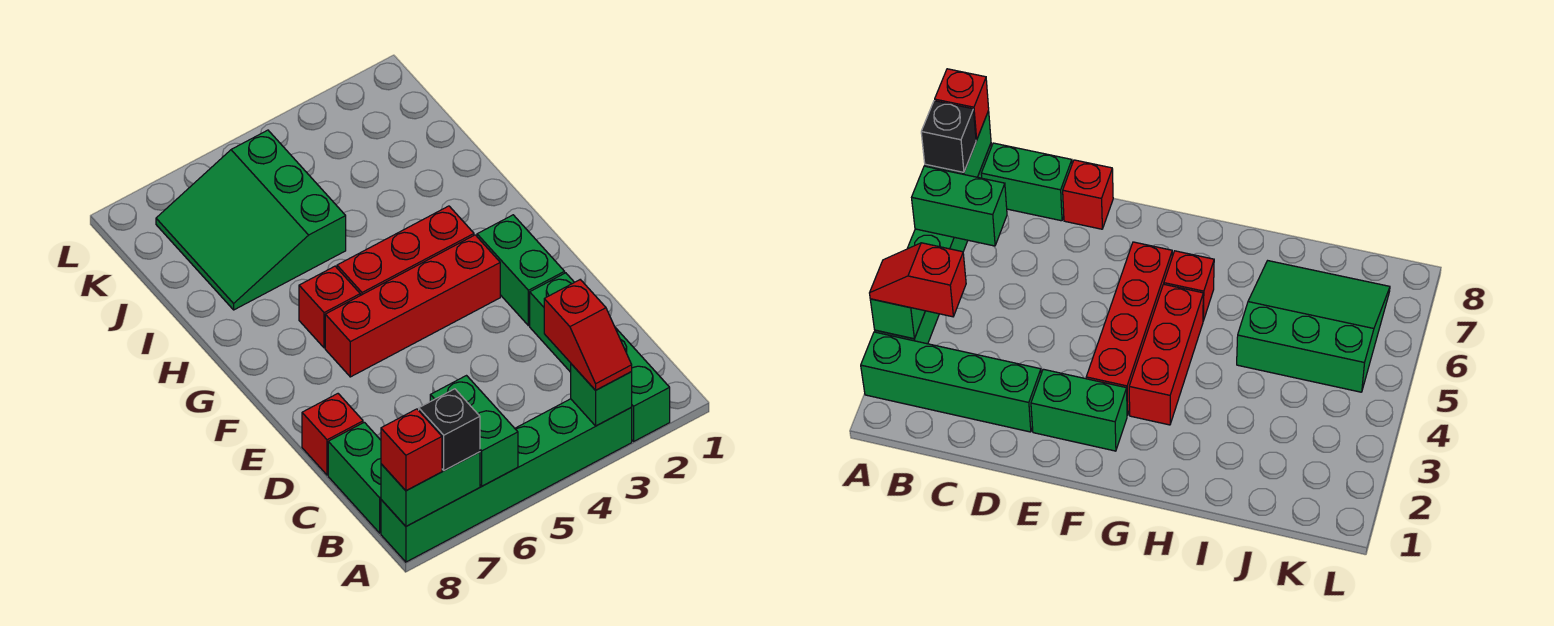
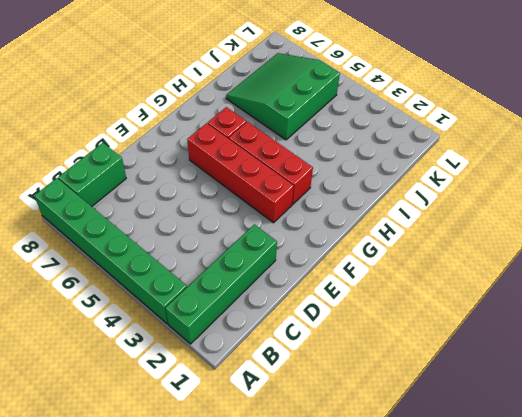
none -> red brick D8 level 1
none -> green brick E2:F2 level 1
none -> green brick A3 level 2

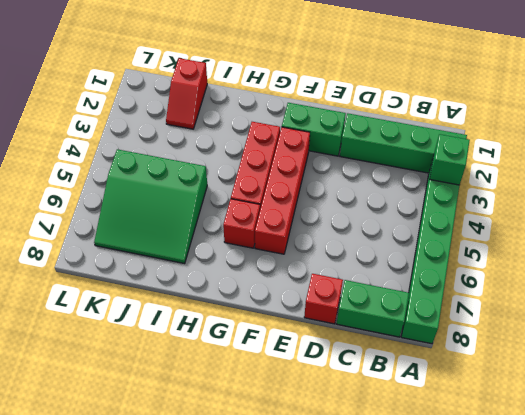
red slope J1:J2 level 1 top 1 -> red slope A3:B3 level 3 top B
none -> green brick A6:B6 level 2
none -> green brick A7:A8 level 2
none -> black brick A7 level 3

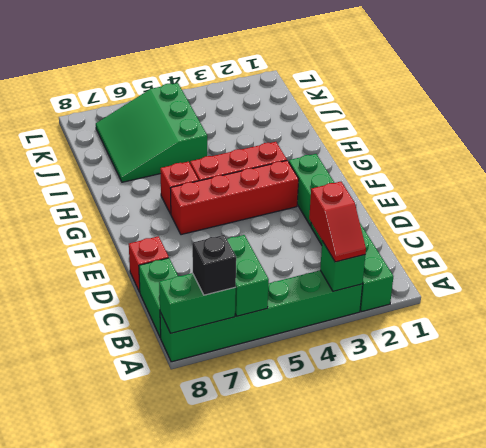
none -> red brick A8 level 3

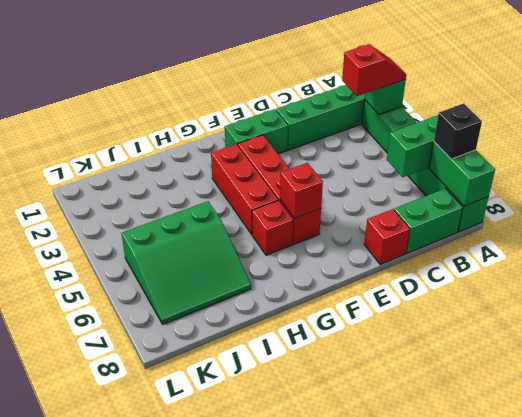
red brick F6 level 2 -> red brick A8 level 3

